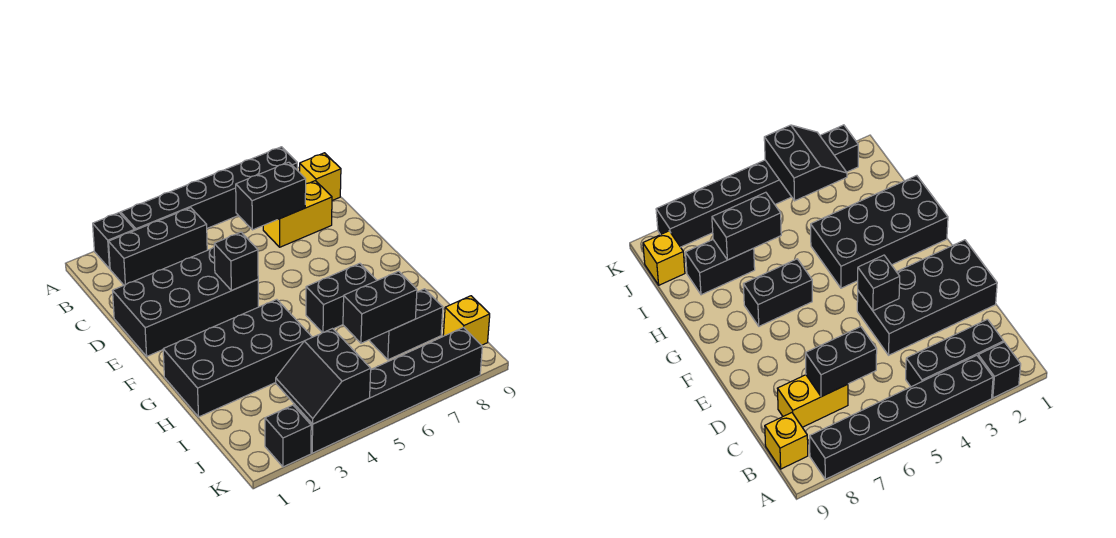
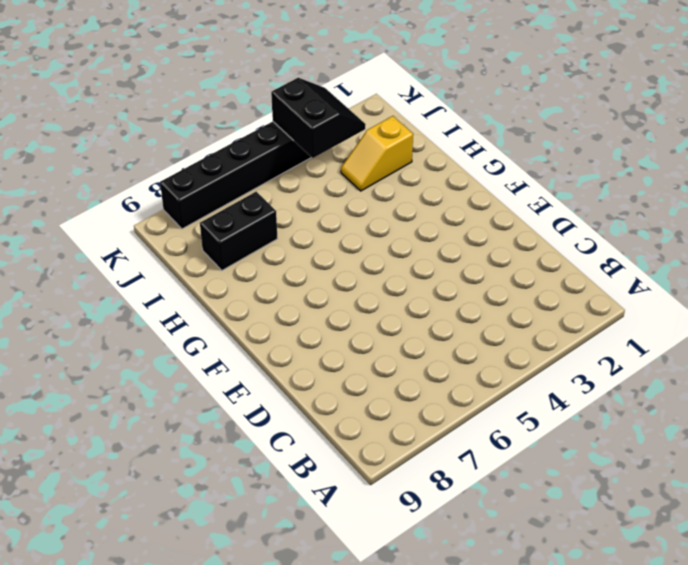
yellow slope I2:I3 level 1 top 2 -> none
none -> black brick A2 level 1
none -> black brick A3:A8 level 1
none -> black brick B2:B4 level 1

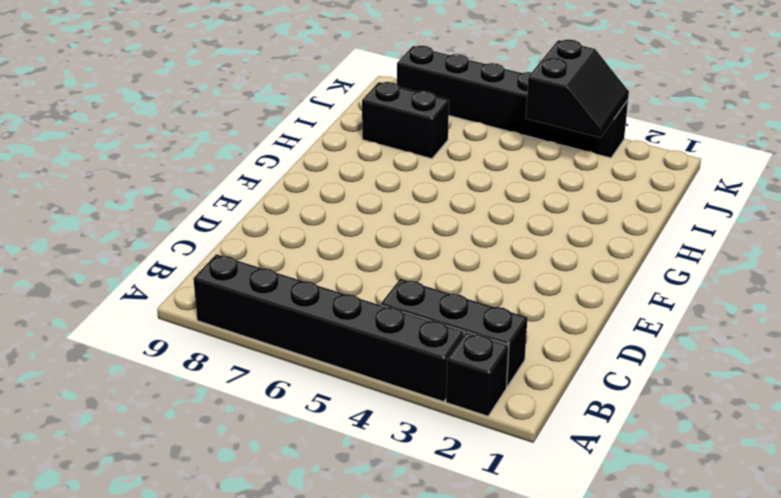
none -> yellow brick B9 level 1
none -> yellow brick C7:C8 level 1
none -> black brick D1:E4 level 1

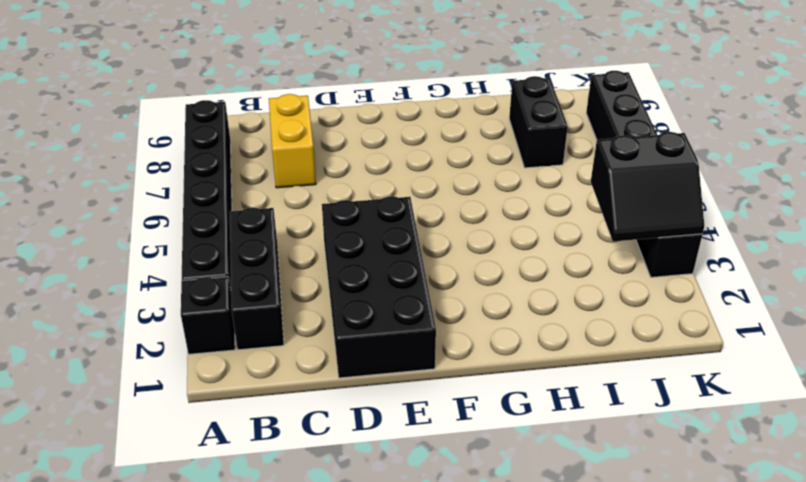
none -> yellow brick B9 level 1
none -> black brick G1:H4 level 1
none -> black brick G6:G7 level 1

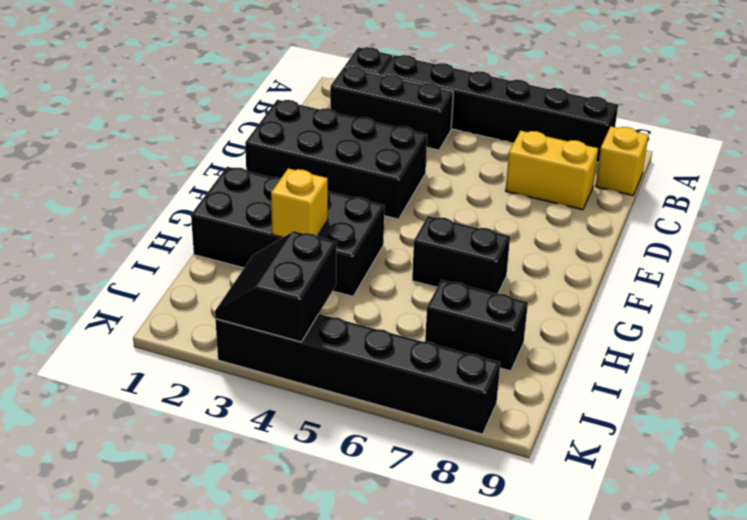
yellow brick H3 level 2 -> yellow brick J9 level 1
none -> black brick K2 level 1
none -> black brick C6:C7 level 2
none -> black brick E4 level 2

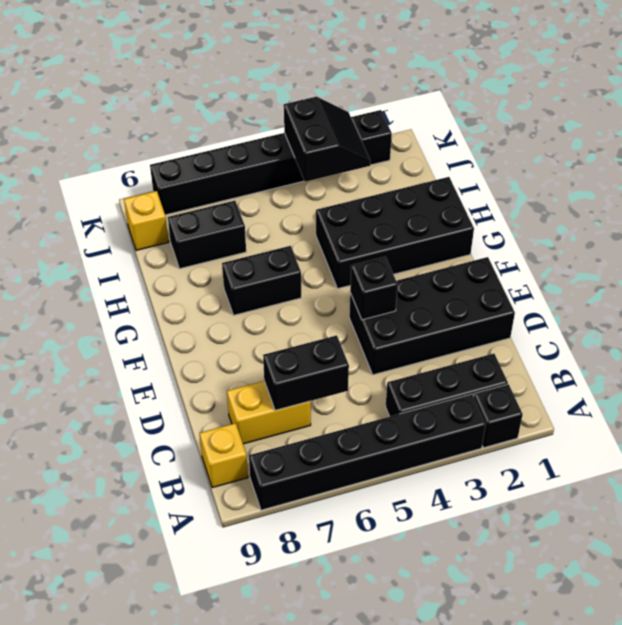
none -> black brick I6:I7 level 2

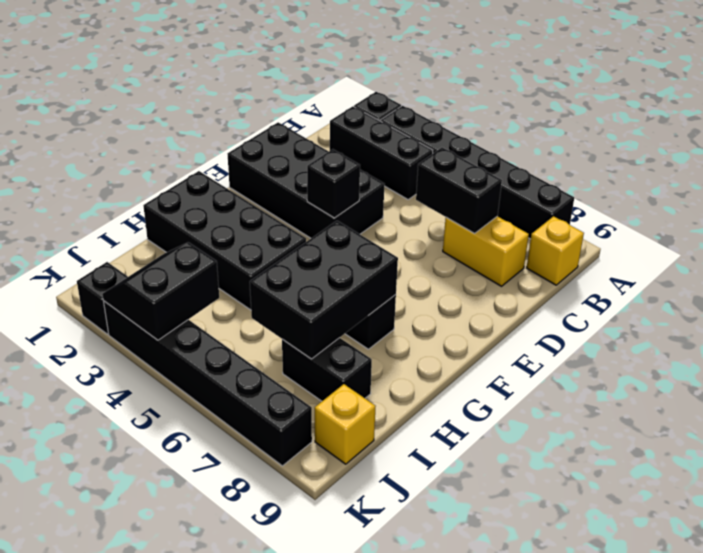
black brick G6:I7 level 2 -> black brick I6:I7 level 2

